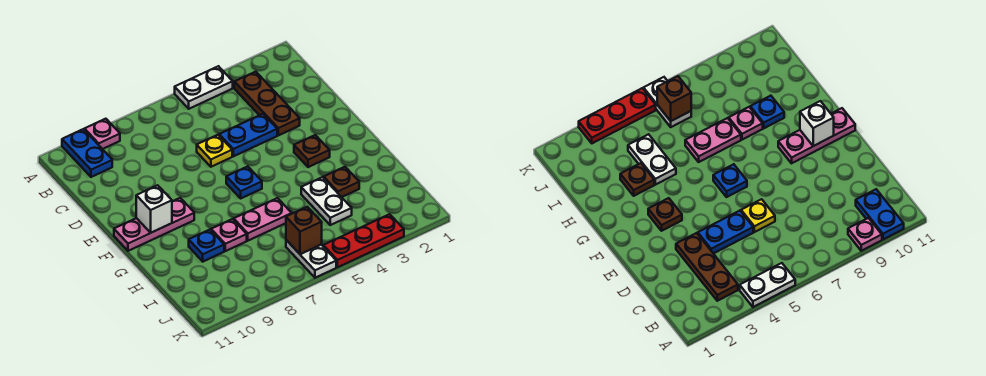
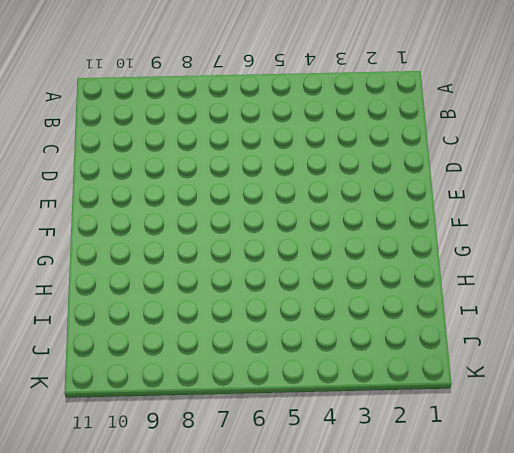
none -> white plate A4:A5 level 1
none -> pink plate A9 level 1
none -> blue plate A10:B10 level 1

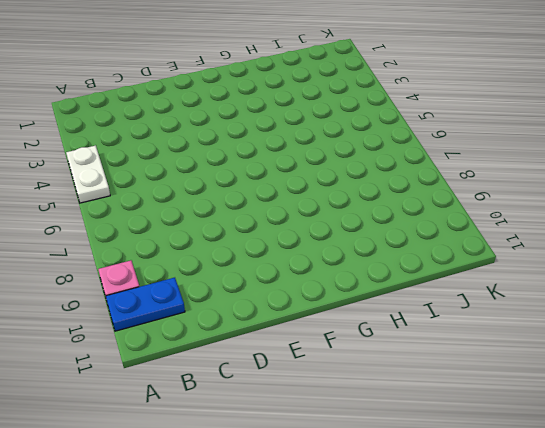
none -> brown plate B3:D3 level 1
none -> blue plate D4:D5 level 1
none -> yellow plate D6 level 1

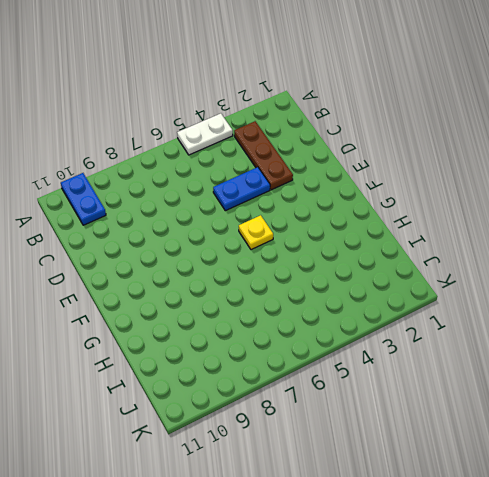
yellow plate F5 level 1 -> yellow plate D6 level 1
none -> pink plate A9 level 1
none -> brown plate F3 level 1
none -> blue plate F6 level 1

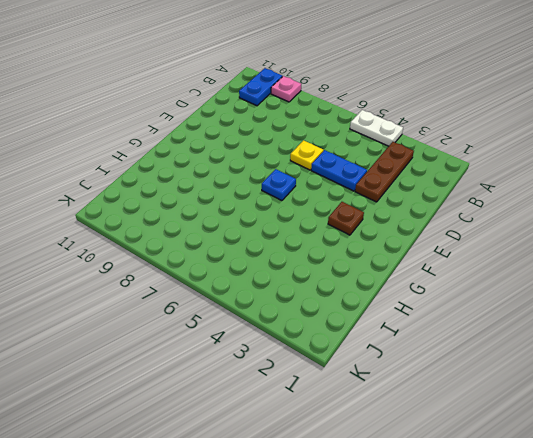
none -> pink plate F9:F11 level 1
none -> brown plate H3 level 1
none -> white plate H4:I4 level 1

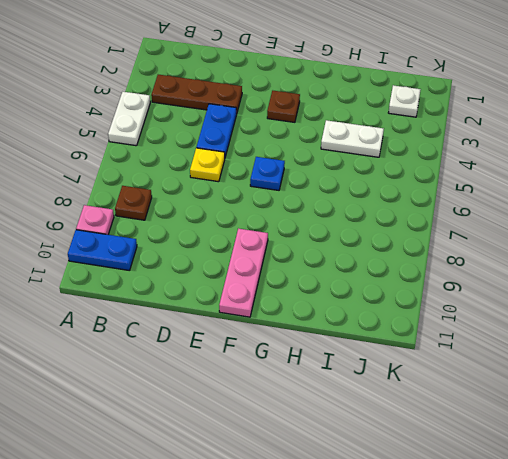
brown plate B8 level 1 -> brown plate H3 level 1
white plate J2 level 1 -> none
none -> pink plate H6:H7 level 1
none -> pink plate H8 level 1
none -> blue plate H9 level 1

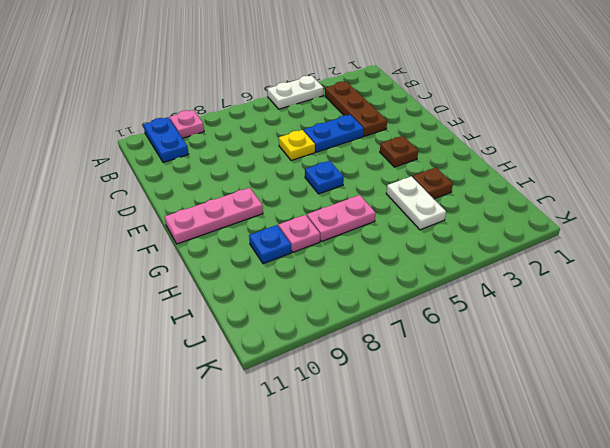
none -> white plate J6:K6 level 1
none -> red plate K3:K5 level 1
none -> white brick F10 level 2

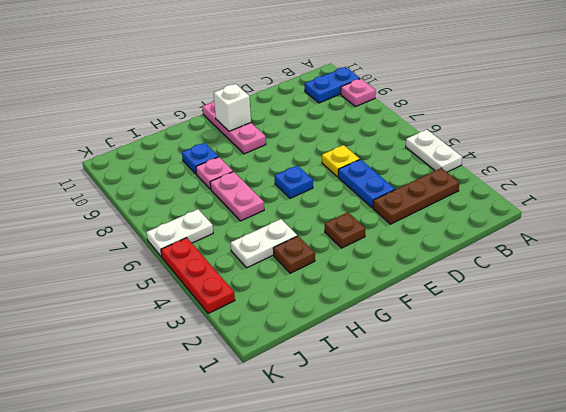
none -> brown brick J6 level 2

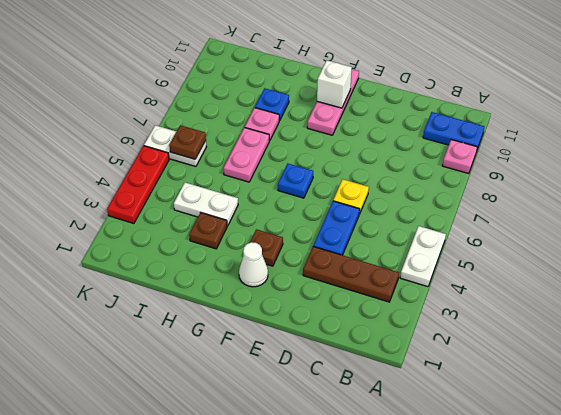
white cone F2 level 1 -> none
brown plate J6 level 2 -> brown brick J6 level 2

